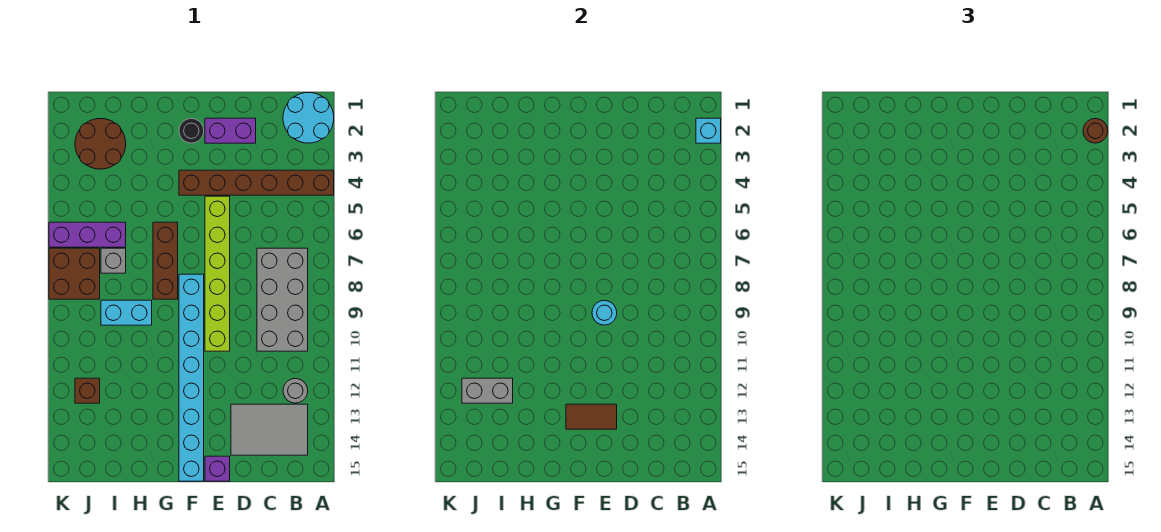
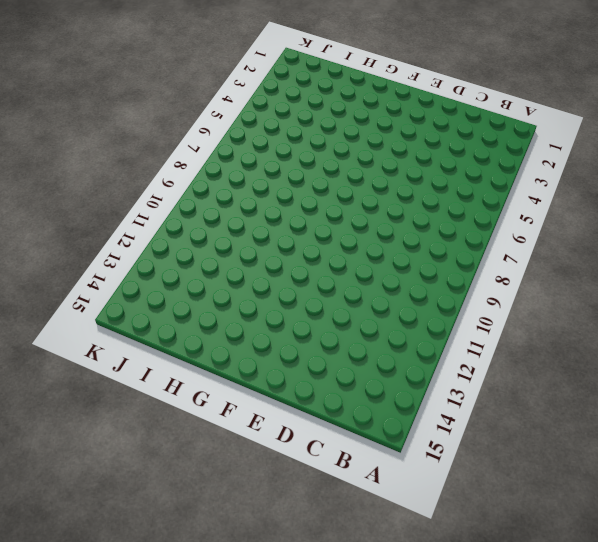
none -> cyan round brick A1:B2 level 1
none -> brown brick A4:F4 level 1
none -> grey brick B7:C10 level 1

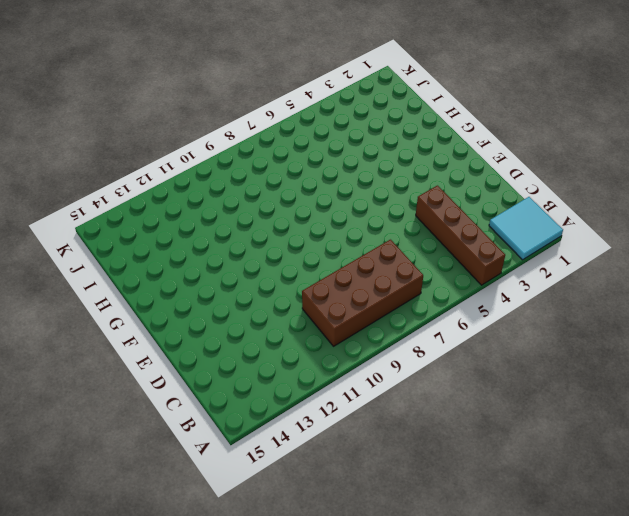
cyan tile A1:B2 level 1 -> cyan round brick A1:B2 level 1
brown brick A4:D4 level 1 -> brown brick A4:F4 level 1
brown brick B7:C10 level 1 -> grey brick B7:C10 level 1
none -> grey round brick B12 level 1
none -> grey tile B13:D14 level 1
none -> purple brick D2:E2 level 1

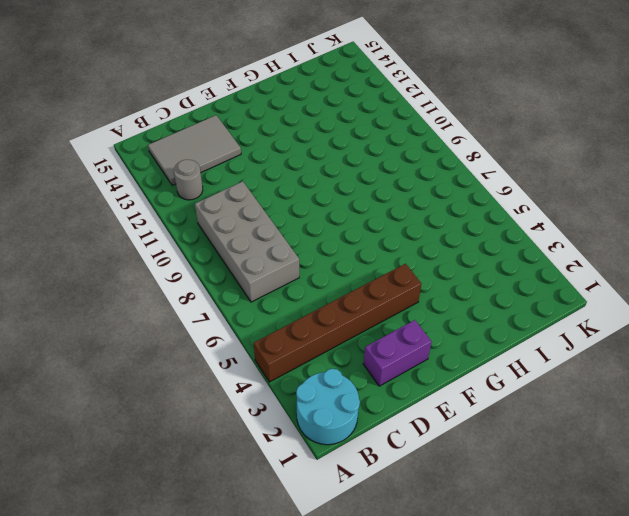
none -> lime brick E5:E10 level 1
none -> purple brick E15 level 1
none -> black round brick F2 level 1

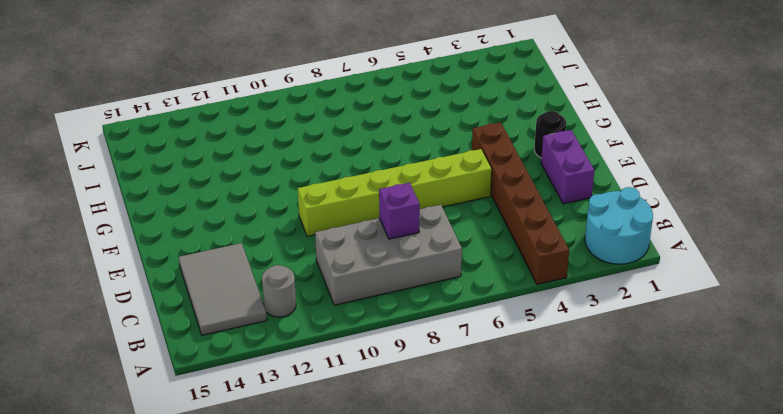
purple brick C8 level 2 -> purple brick E15 level 1
none -> cyan brick F8:F15 level 1
none -> brown brick G6:G8 level 1
none -> cyan brick H9:I9 level 1

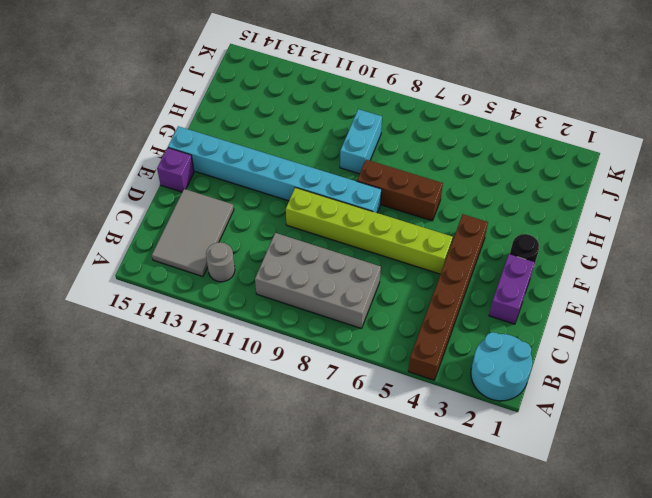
none -> brown round brick I2:J3 level 1
none -> purple brick I6:K6 level 1
none -> grey brick I7 level 1

